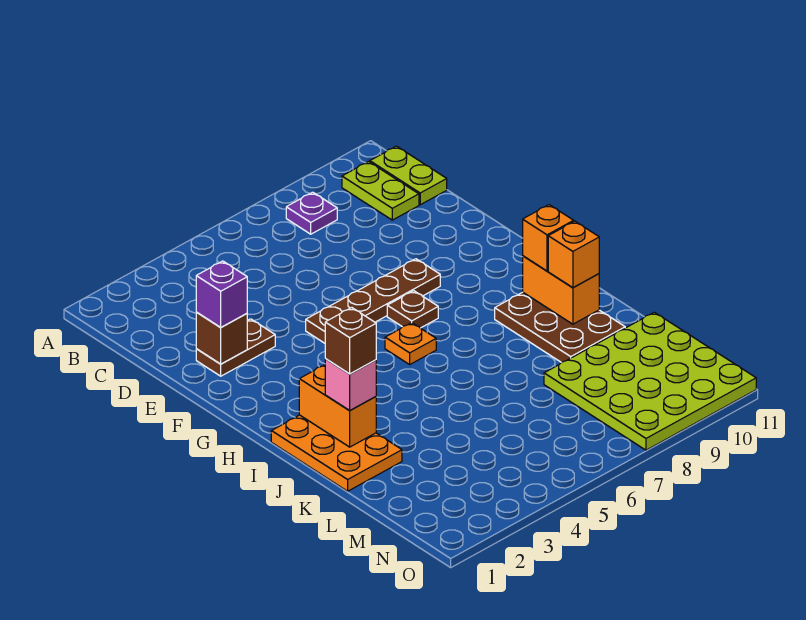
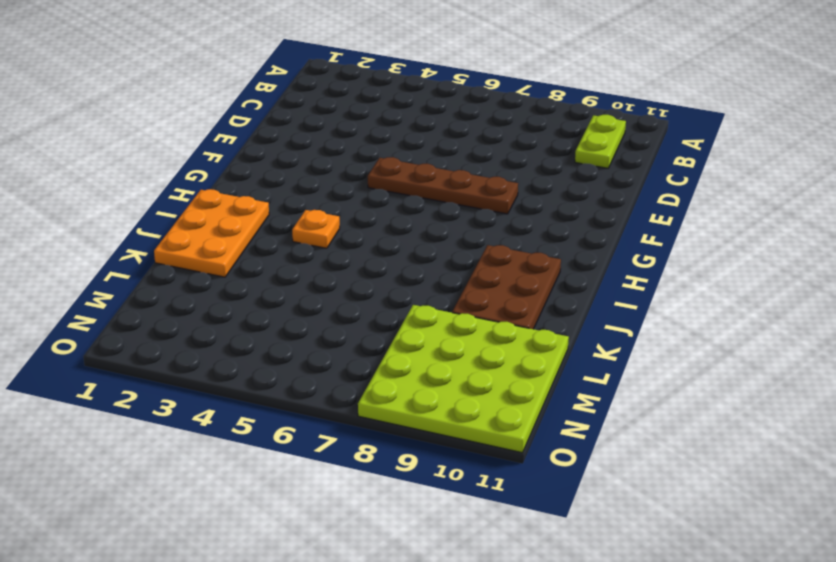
orange plate I4 level 1 -> orange plate H6 level 1
none -> purple plate B8 level 1
none -> lime plate B11:C11 level 1
none -> brown plate E2:E3 level 1

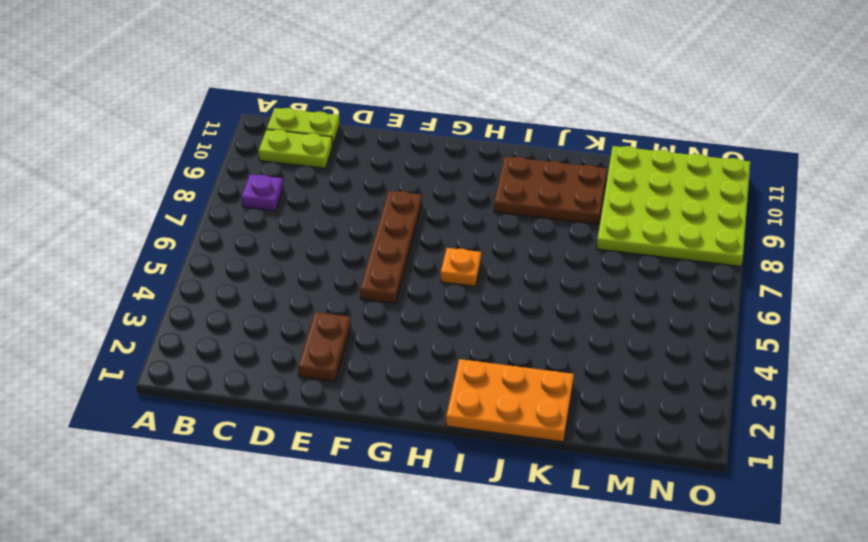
none -> brown plate G7 level 1
none -> brown brick E2 level 2
none -> orange brick I2:J2 level 2

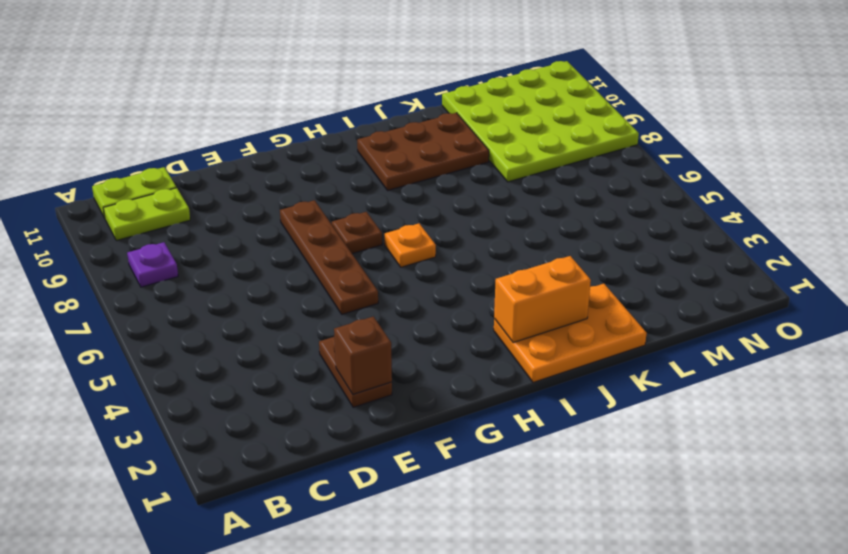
none -> orange brick I10:J10 level 2
none -> purple brick E2 level 3
none -> orange brick I10 level 3

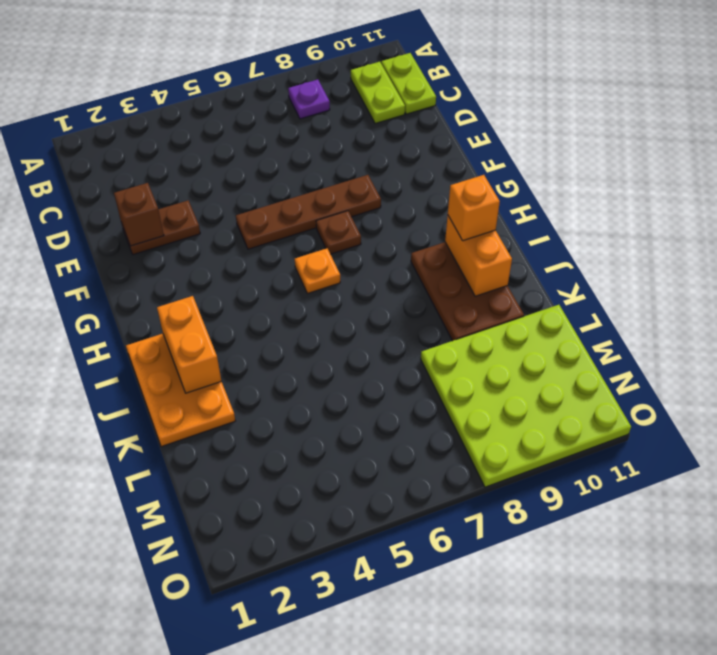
none -> purple brick E2 level 3
none -> pink brick J2 level 3
none -> orange brick J10 level 3

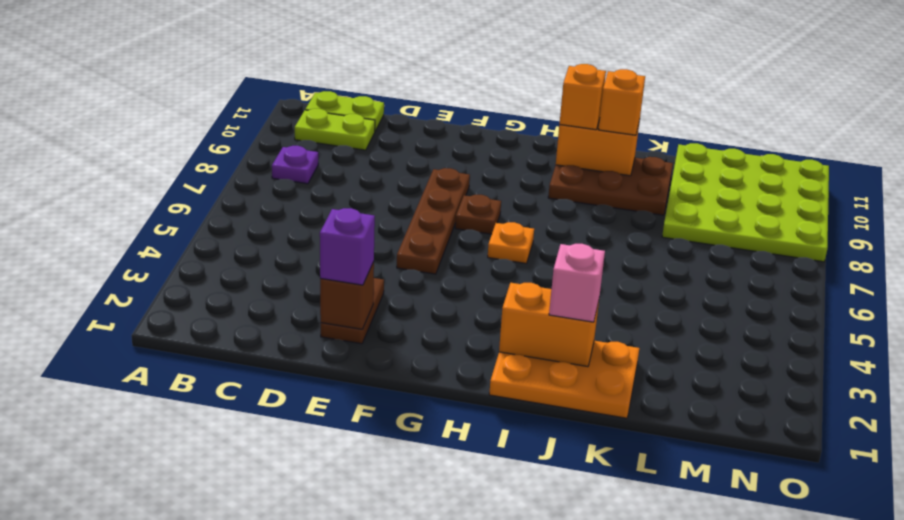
none -> brown brick J2 level 4

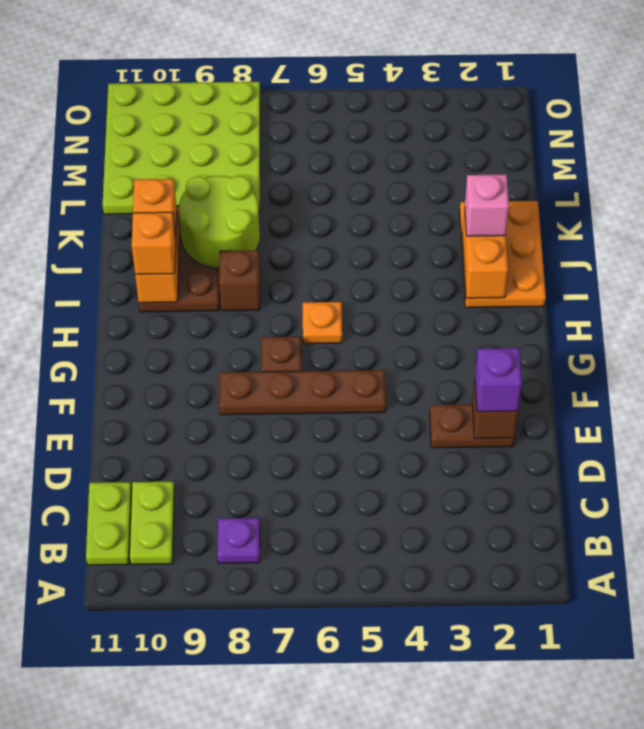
brown brick I8 level 1 -> brown brick J2 level 4
lime round brick J8:K9 level 2 -> none

